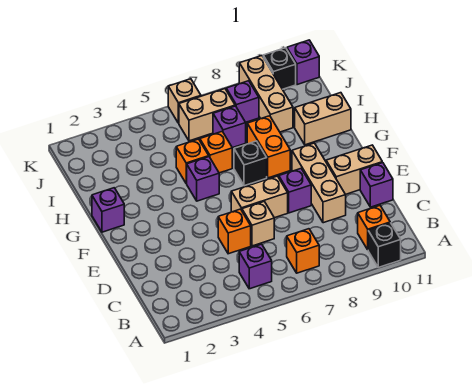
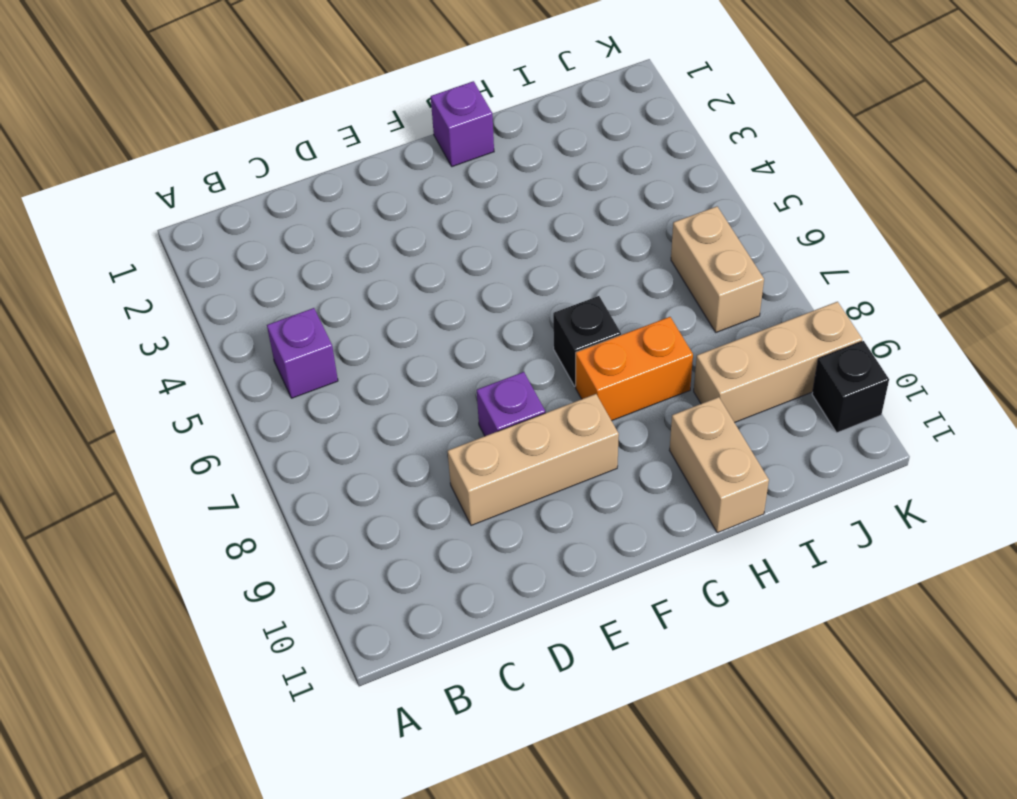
none -> black brick A10 level 1
none -> orange brick B7 level 1
none -> orange brick B10 level 1

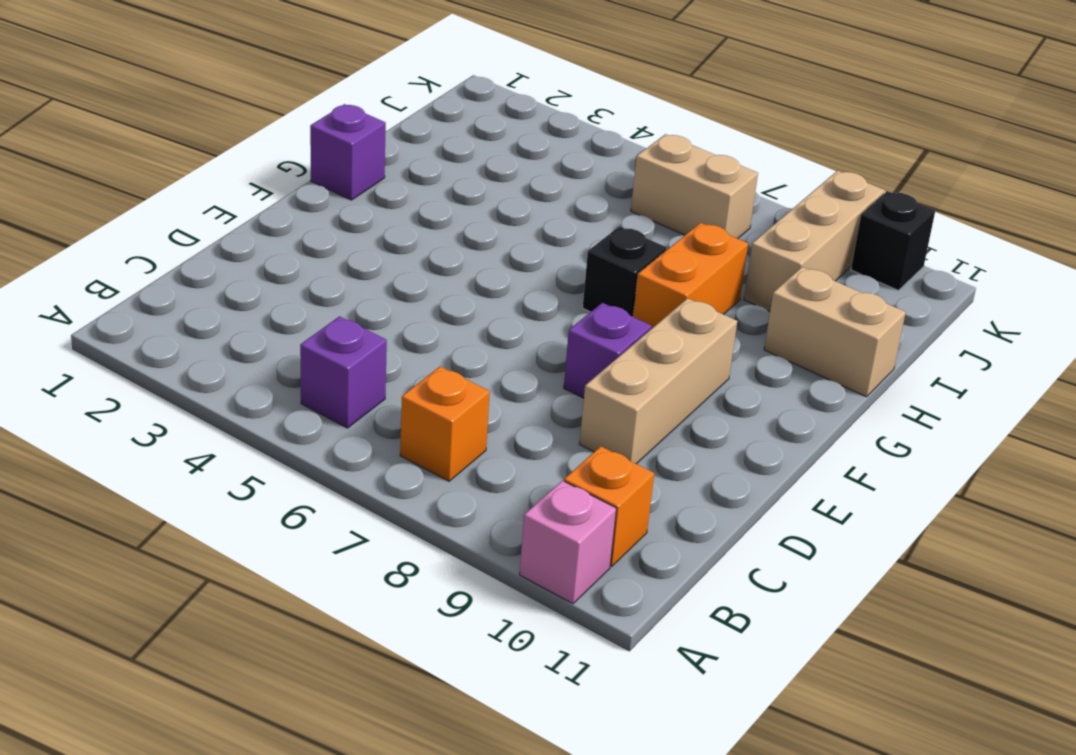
pink brick A10 level 1 -> black brick A10 level 1
none -> orange brick D5 level 1
none -> tan brick D6 level 1
none -> purple brick D11 level 1

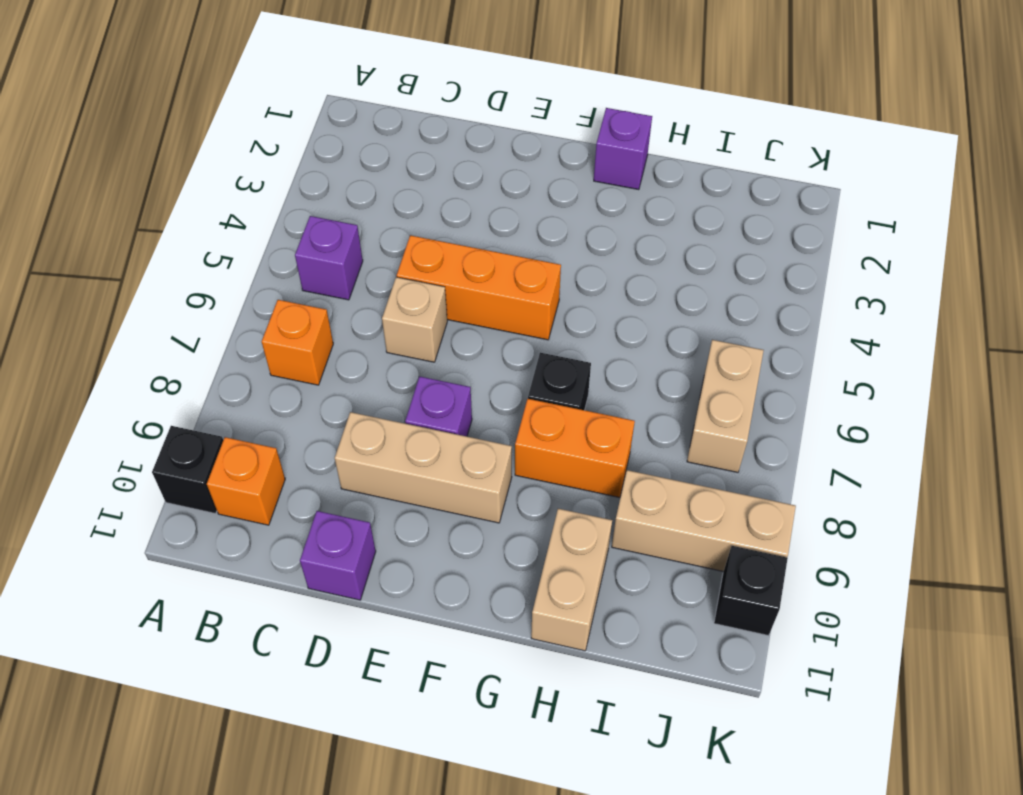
orange brick D5:F5 level 1 -> orange brick D5 level 1
none -> tan brick E6:E7 level 1
none -> tan brick E10:E11 level 1
none -> purple brick G5 level 1

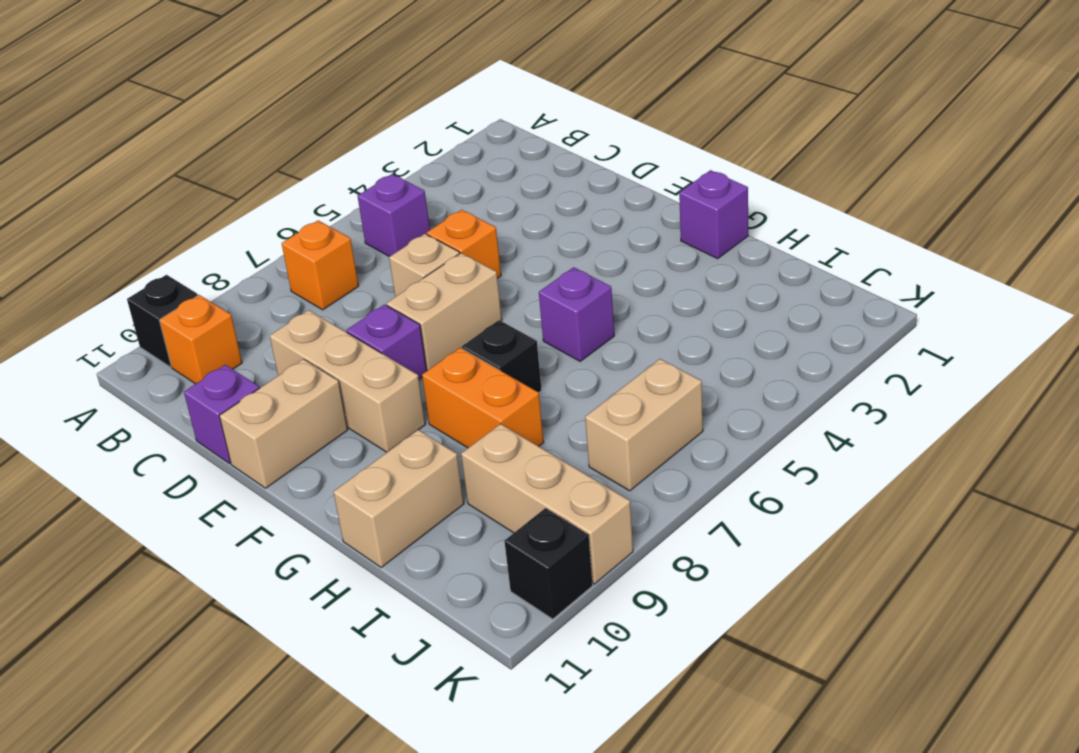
none -> orange brick H5 level 1
none -> orange brick H6 level 1
none -> purple brick I7 level 1

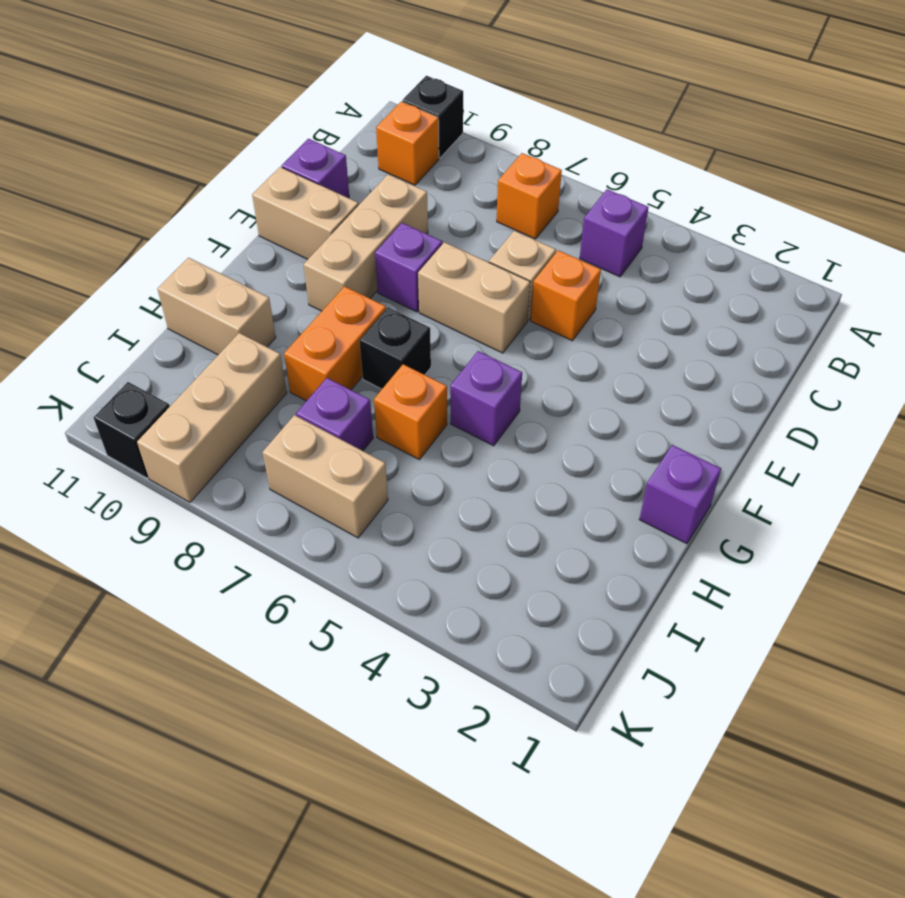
none -> orange brick H5 level 1
none -> purple brick J8 level 1
none -> tan brick K6 level 1

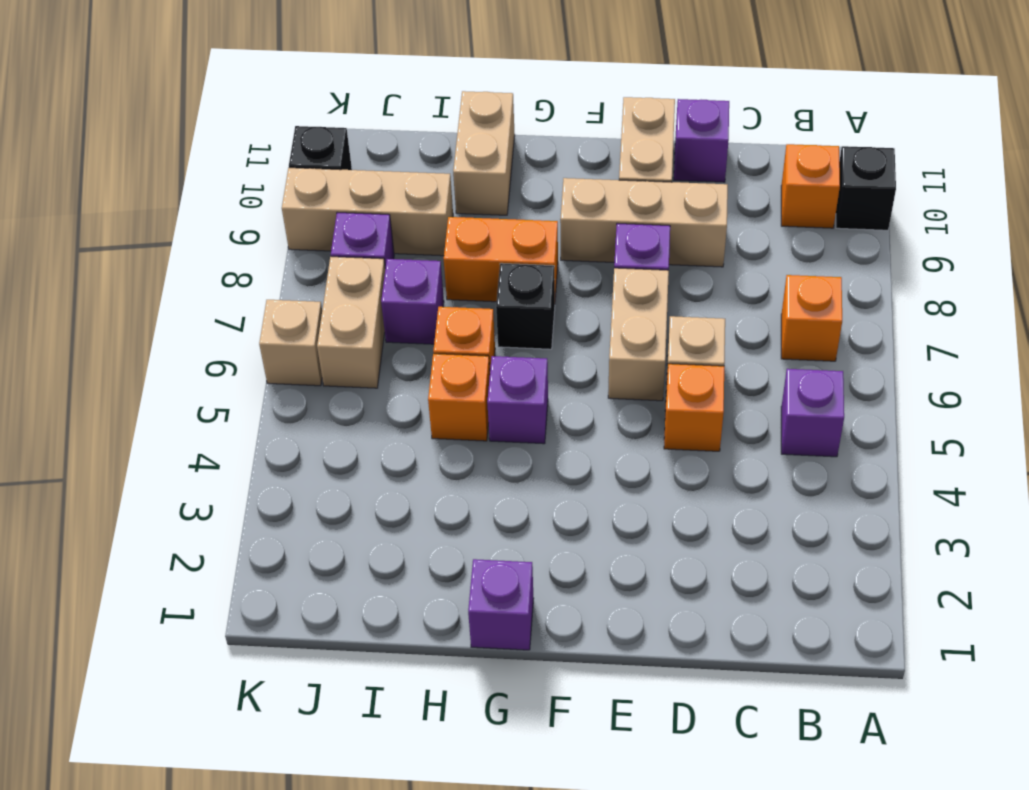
none -> purple brick K11 level 1

